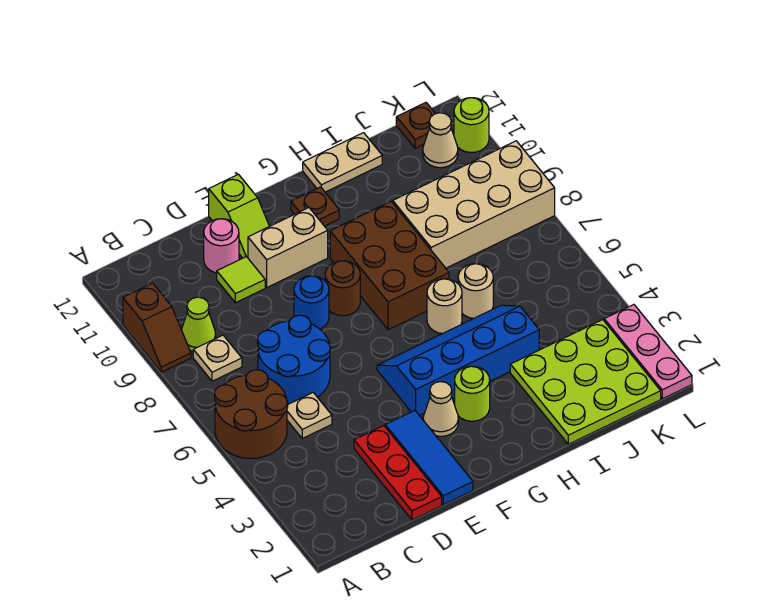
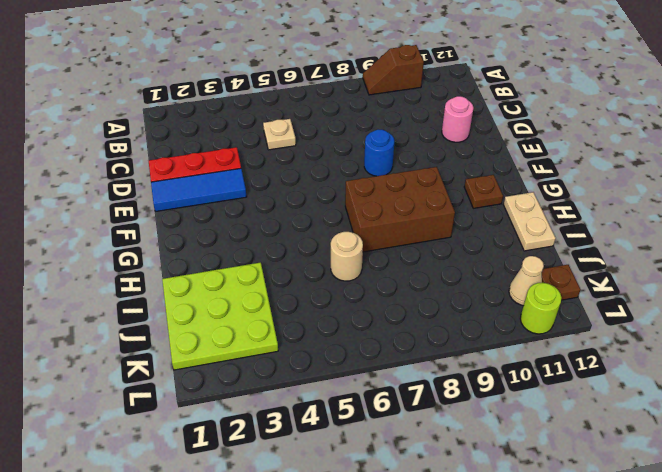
none -> brown round brick A5:B6 level 1
none -> tan plate B8 level 1
none -> lime cone B9 level 1

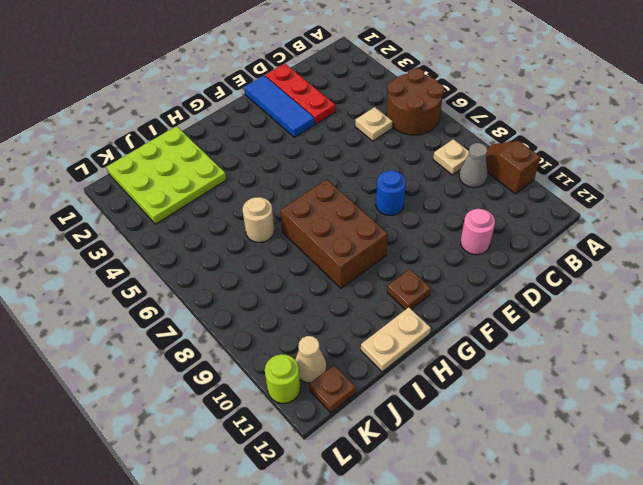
grey cone B9 level 1 -> lime cone B9 level 1
none -> blue round brick C6:D7 level 1
none -> lime tile D10 level 1
none -> tan brick E10:F10 level 1

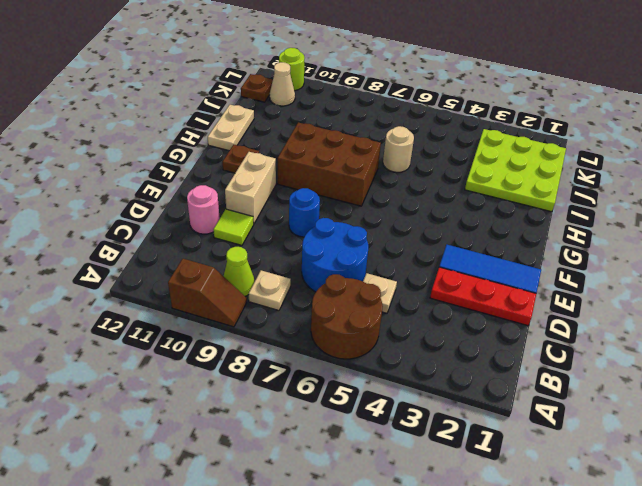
none -> lime slope E11:E12 level 1 top 12
none -> tan cone F3 level 1
none -> blue slope F4:I5 level 1 top 4

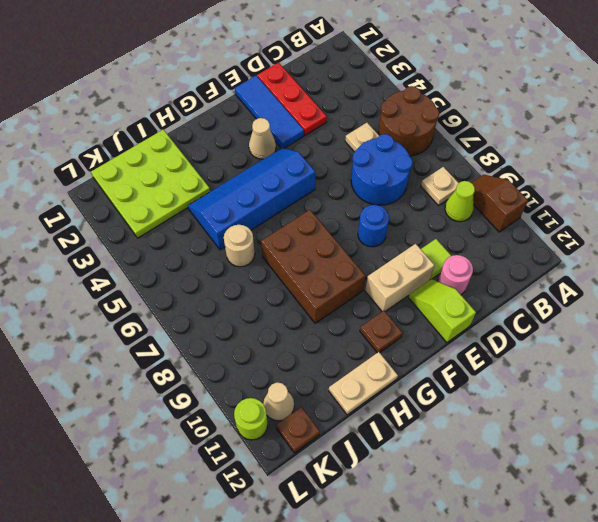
blue slope F4:I5 level 1 top 5 -> blue slope F4:I5 level 1 top 4
none -> brown round brick F8 level 1
none -> lime round brick G3 level 1
none -> tan round brick H6 level 1

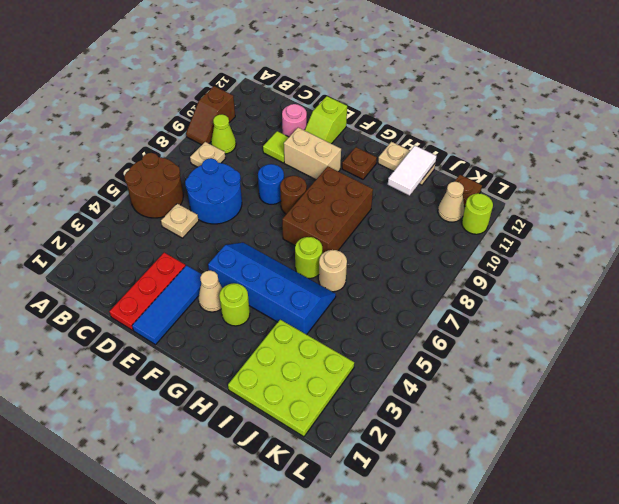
lime round brick H6 level 1 -> tan round brick H6 level 1
white tile I11:I12 level 2 -> none
none -> tan brick I8:L9 level 1
none -> pink plate L1:L3 level 1

